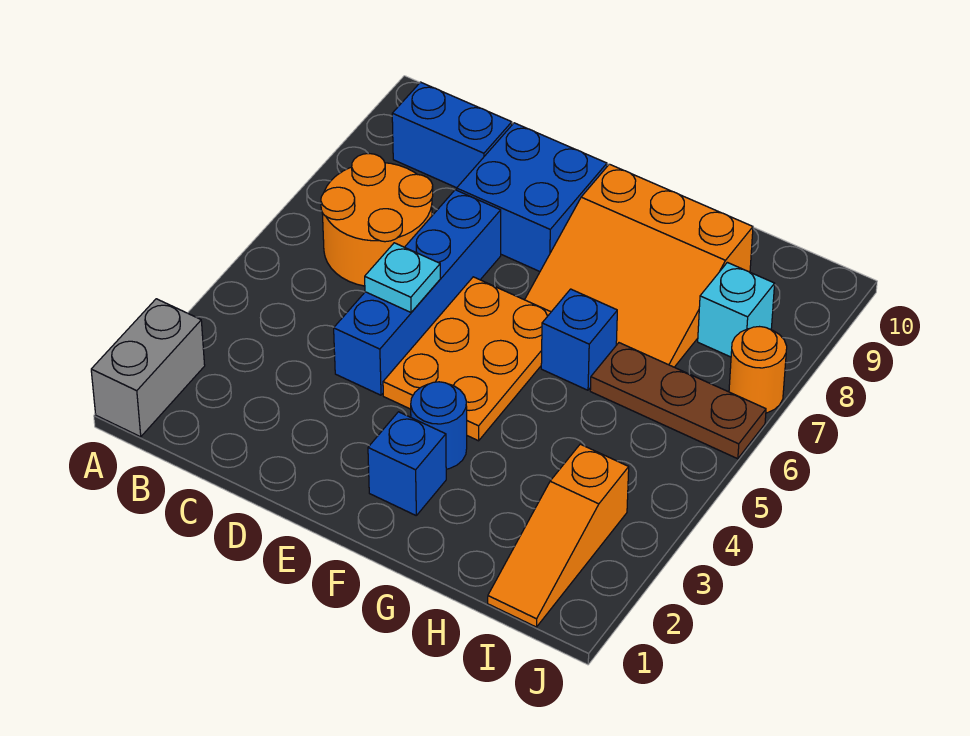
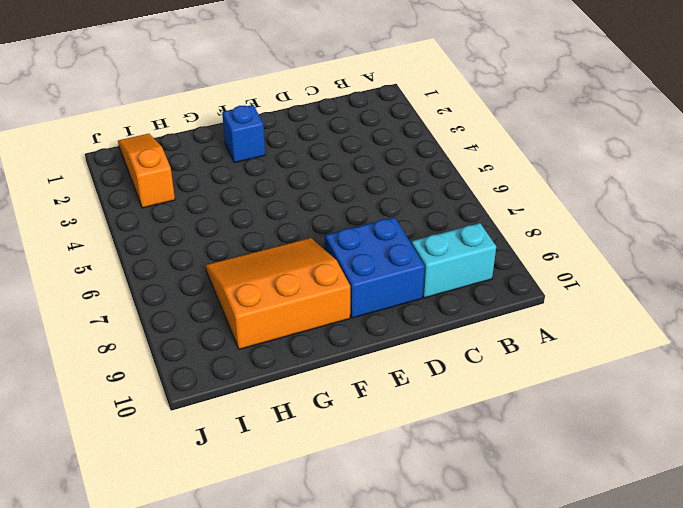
cyan brick B9:C9 level 1 -> blue brick B9:C9 level 1
none -> grey brick A1:A2 level 1
none -> orange round brick B6:C7 level 1
none -> blue brick D4:D7 level 1

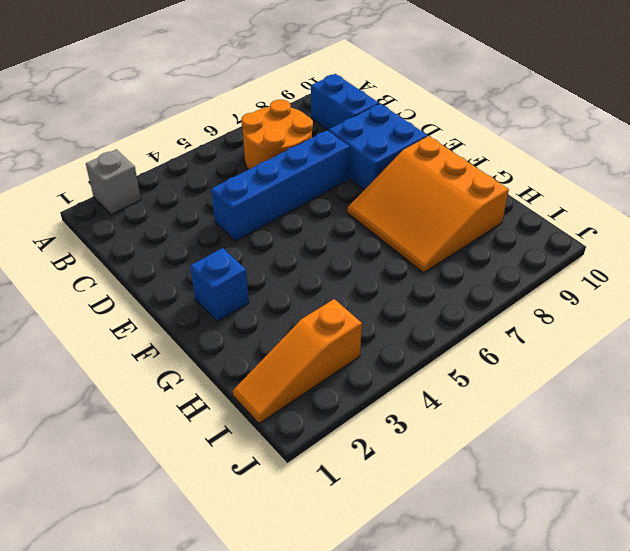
grey brick A2 level 1 -> grey brick A1:A2 level 1
none -> orange plate E4:F6 level 1
none -> blue round brick F3 level 1
none -> blue brick G6 level 1

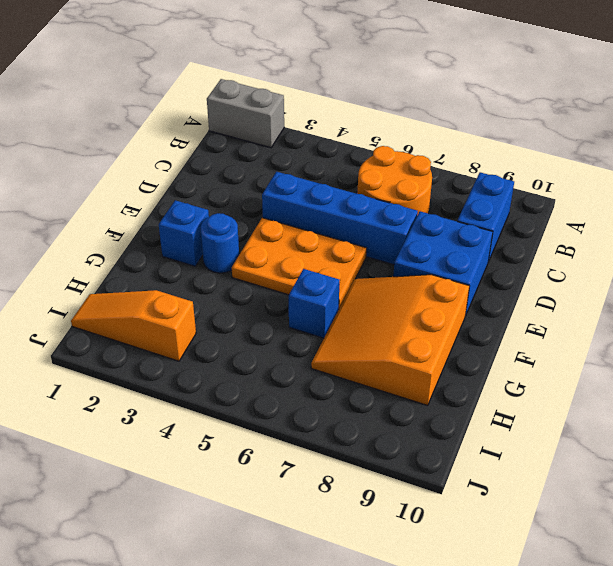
none -> brown plate H6:J6 level 1
none -> cyan brick I8 level 1
none -> orange round brick J7 level 1

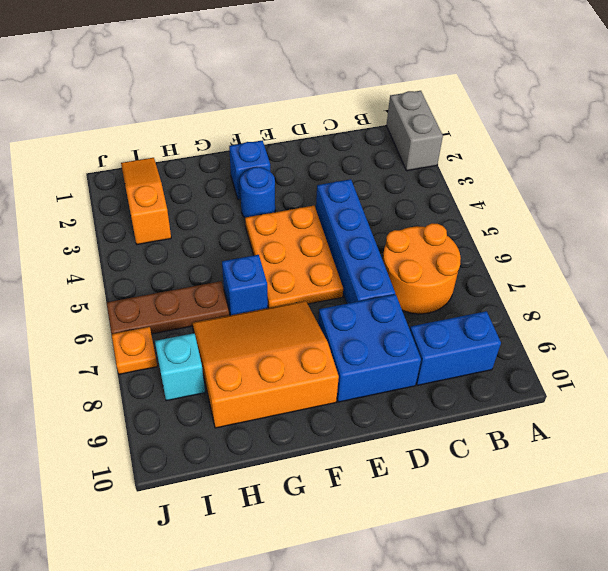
orange plate J7 level 1 -> orange round brick J7 level 1
none -> cyan plate D5 level 2

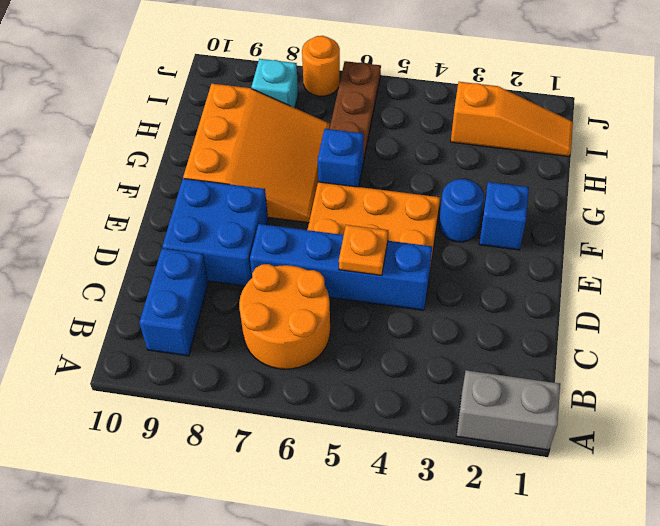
orange plate D5 level 2 -> cyan plate D5 level 2

